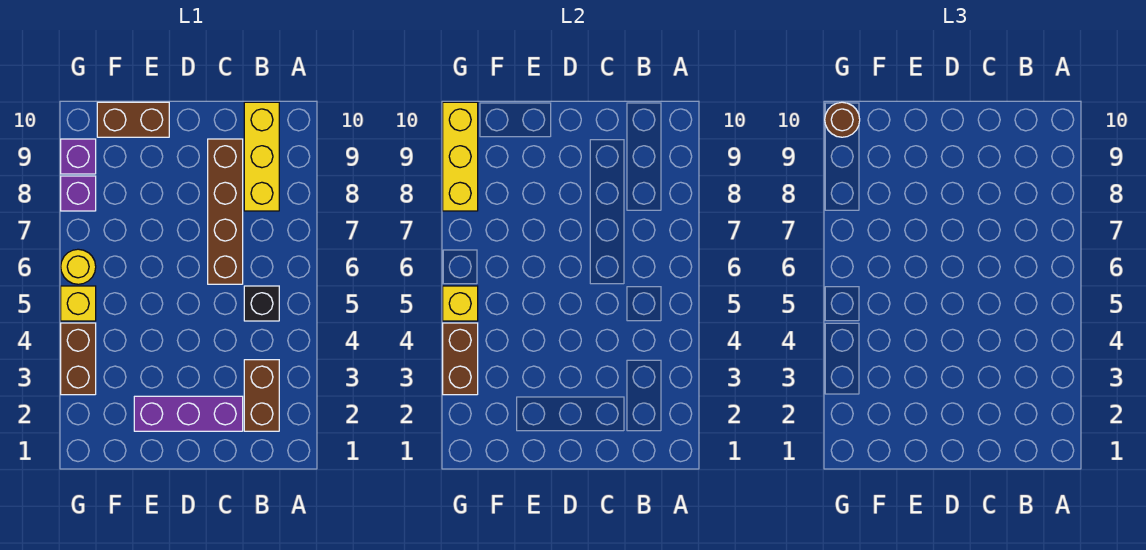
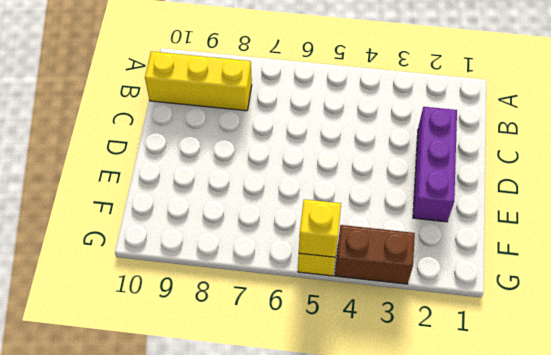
none -> brown brick B2:B3 level 1
none -> black brick B5 level 1
none -> brown brick C6:C9 level 1

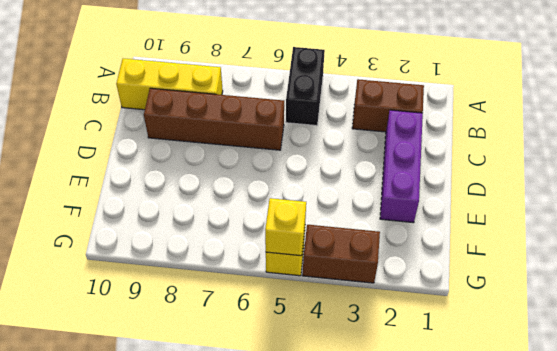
black brick A5:B5 level 1 -> black brick B5 level 1
none -> brown brick E10:F10 level 1
none -> yellow round brick G6 level 1
none -> purple brick G8 level 1

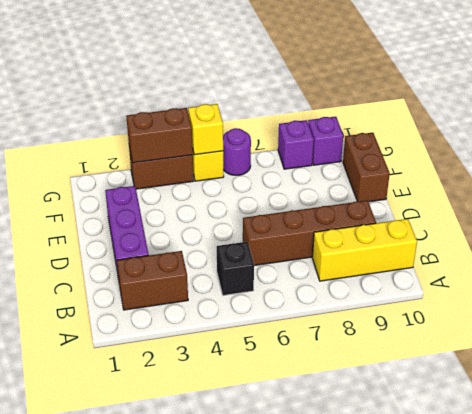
purple round brick G6 level 1 -> yellow round brick G6 level 1
none -> yellow brick G8:G10 level 2
none -> brown round brick G10 level 3

